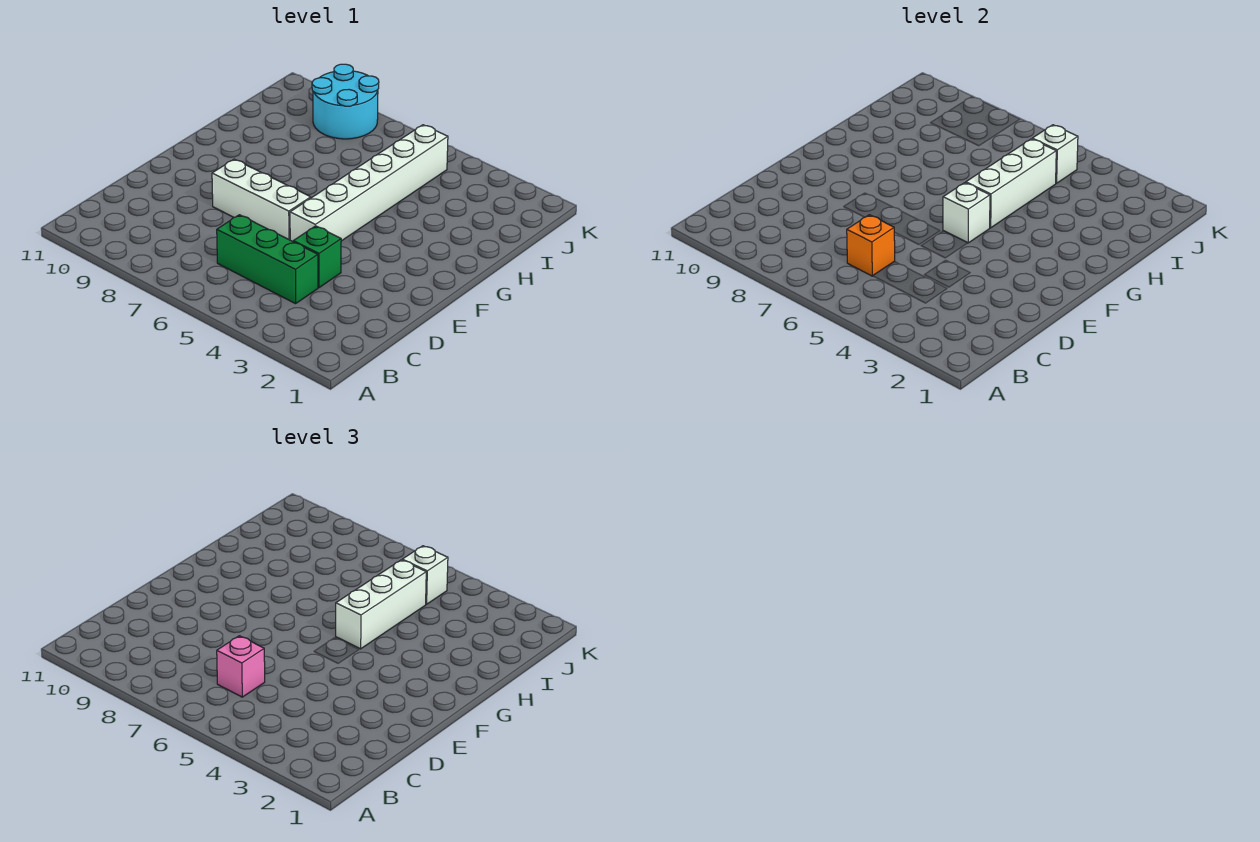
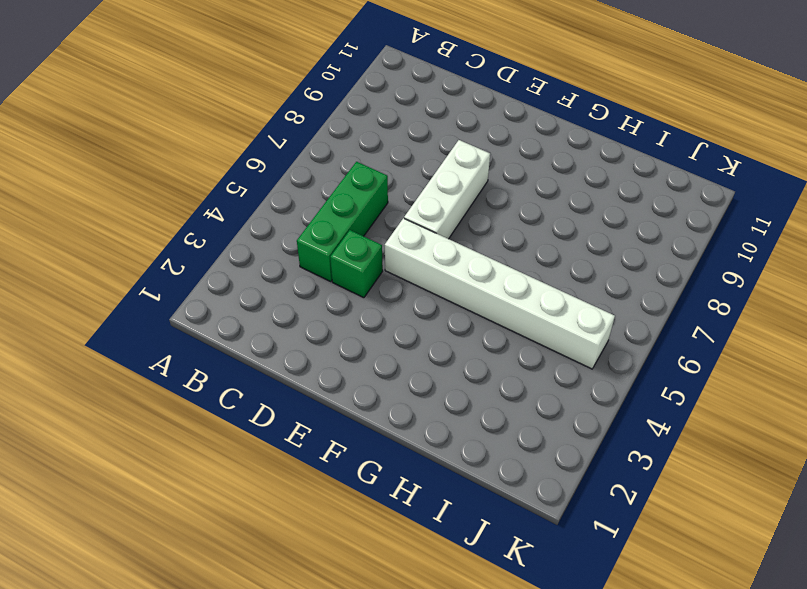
none -> cyan round brick J8:K9 level 1
none -> orange brick C6 level 2
none -> white brick F5 level 2

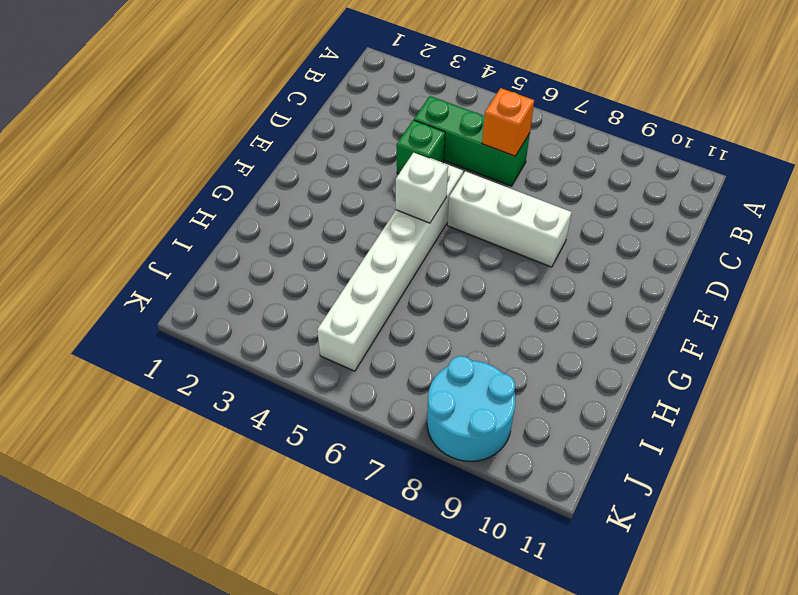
none -> white brick G5:I5 level 2
none -> white brick J5 level 2
none -> pink brick C6 level 3

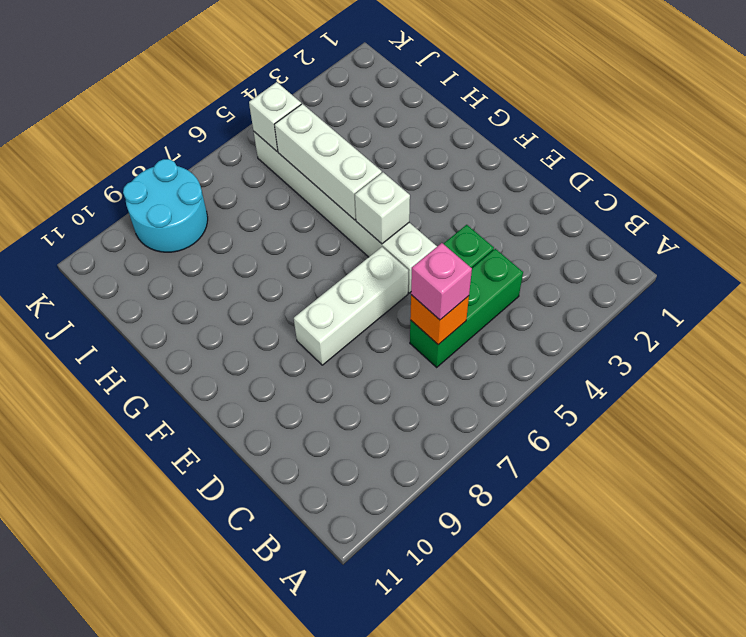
none -> white brick G5:I5 level 3
none -> white brick J5 level 3

